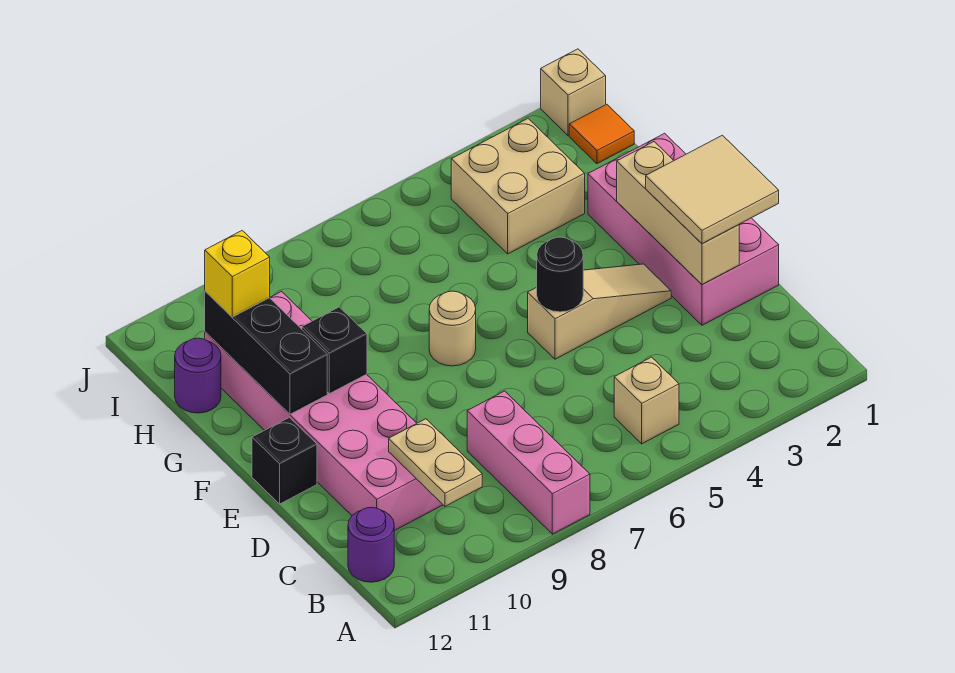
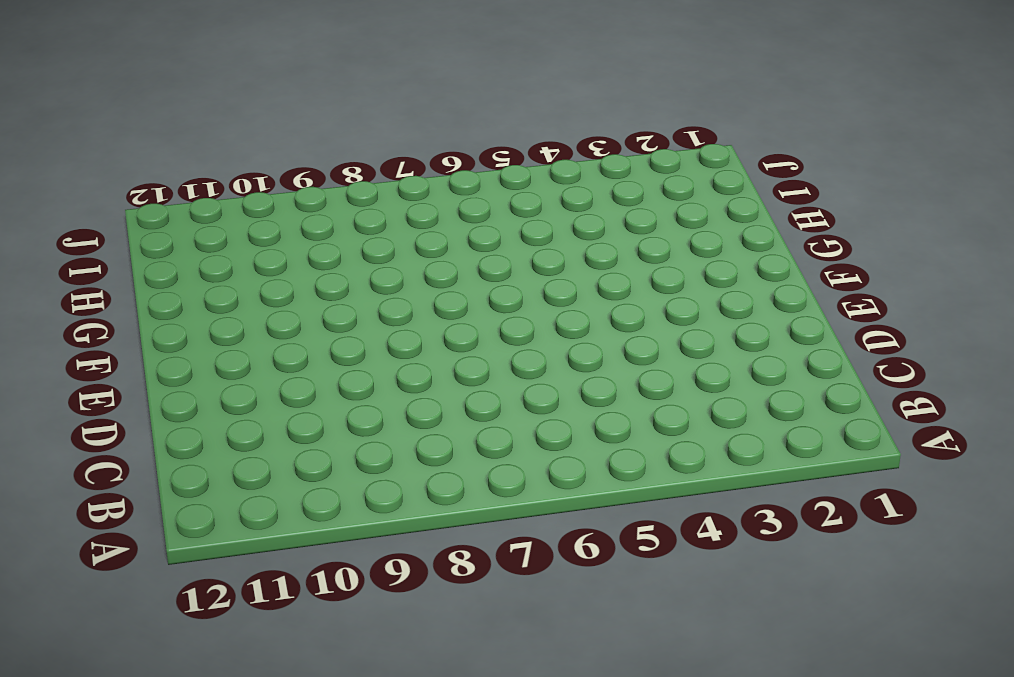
none -> pink brick A8:C8 level 1
none -> tan brick B5 level 1
none -> purple round brick B12 level 1

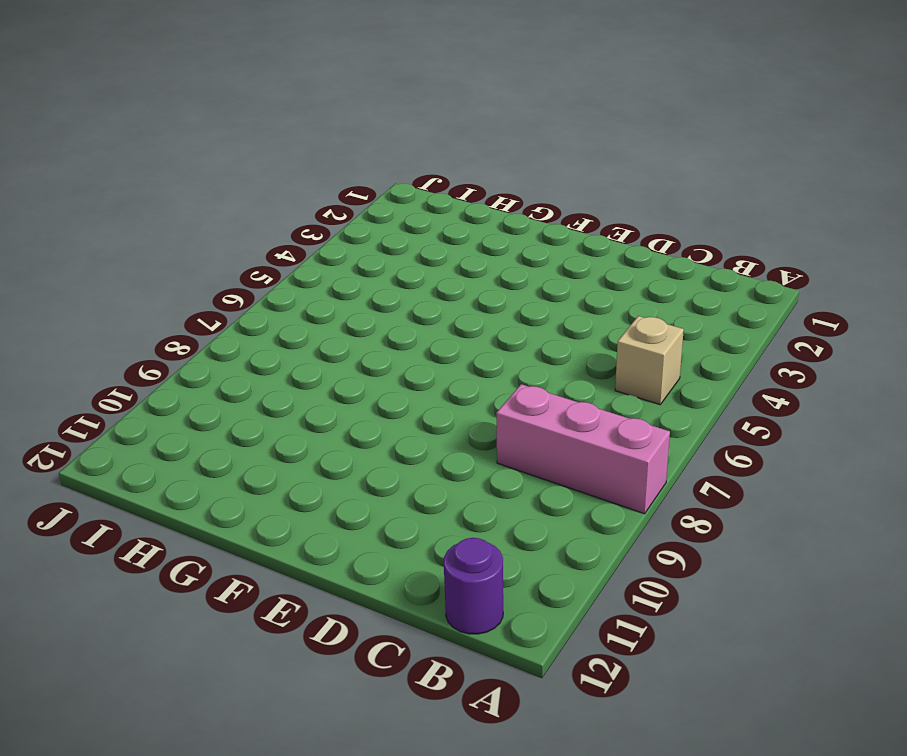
none -> pink brick C10:H11 level 1
none -> pink brick D1:G2 level 1
none -> tan slope E3:E5 level 1 top 5

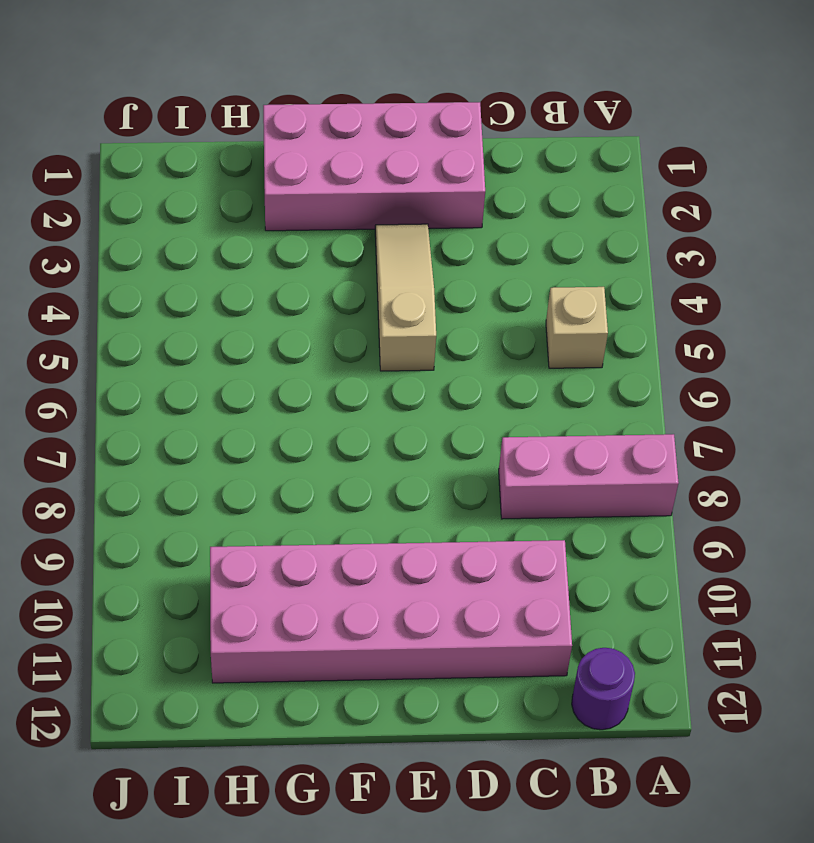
none -> black brick E12 level 1
none -> tan round brick F7 level 1
none -> tan brick H3:I4 level 1

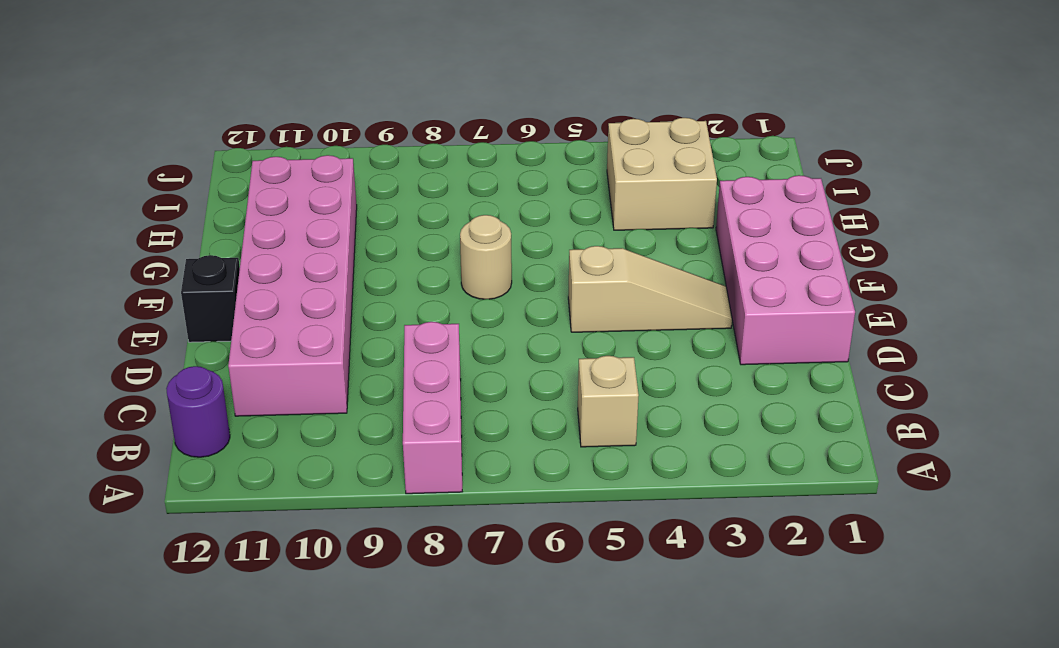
none -> purple round brick H12 level 1
none -> orange tile I1 level 1
none -> tan brick J1 level 1

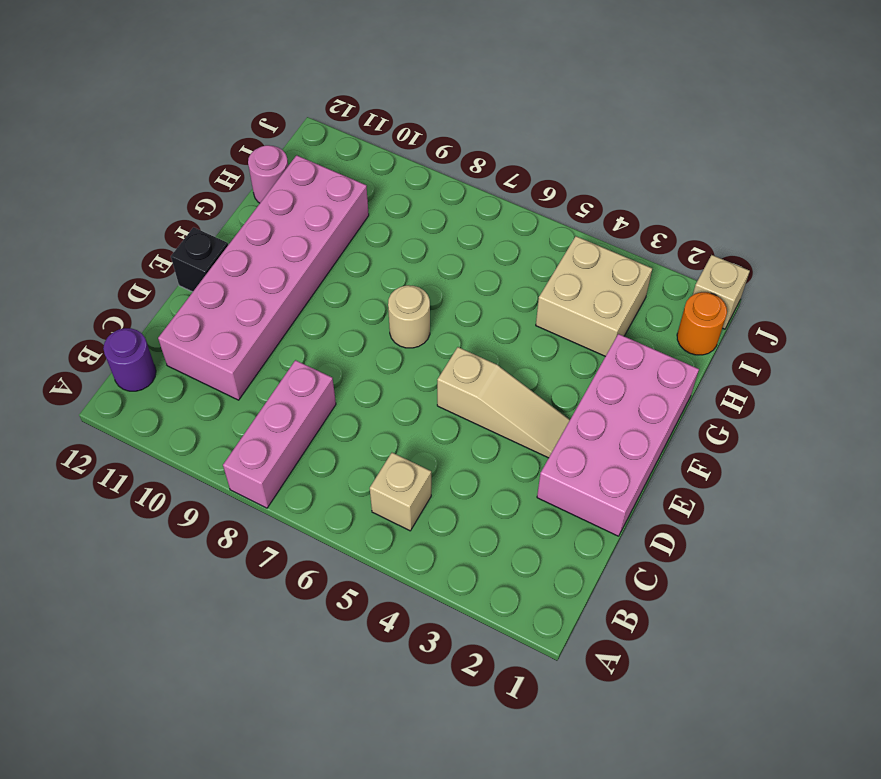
pink round brick H12 level 1 -> purple round brick H12 level 1
orange round brick I1 level 1 -> orange tile I1 level 1
none -> tan plate B10:C10 level 2
none -> tan brick D2:F2 level 2
none -> black round brick E5 level 2

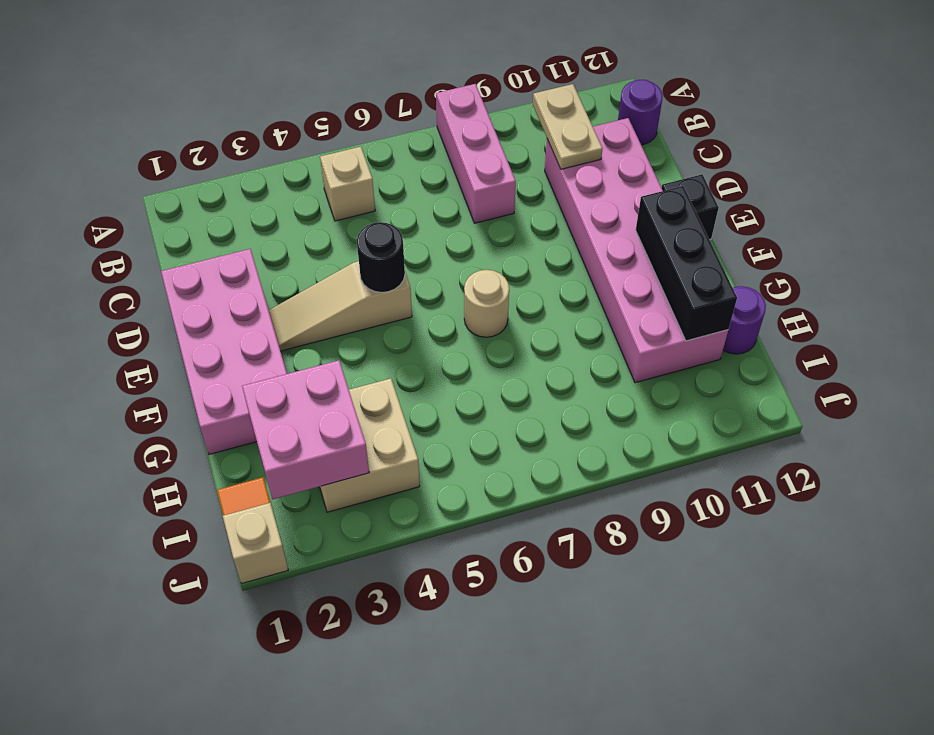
pink brick H2:I3 level 2 -> none
none -> tan brick D2:F2 level 2
none -> black brick F10 level 2
none -> tan tile D1:E2 level 3

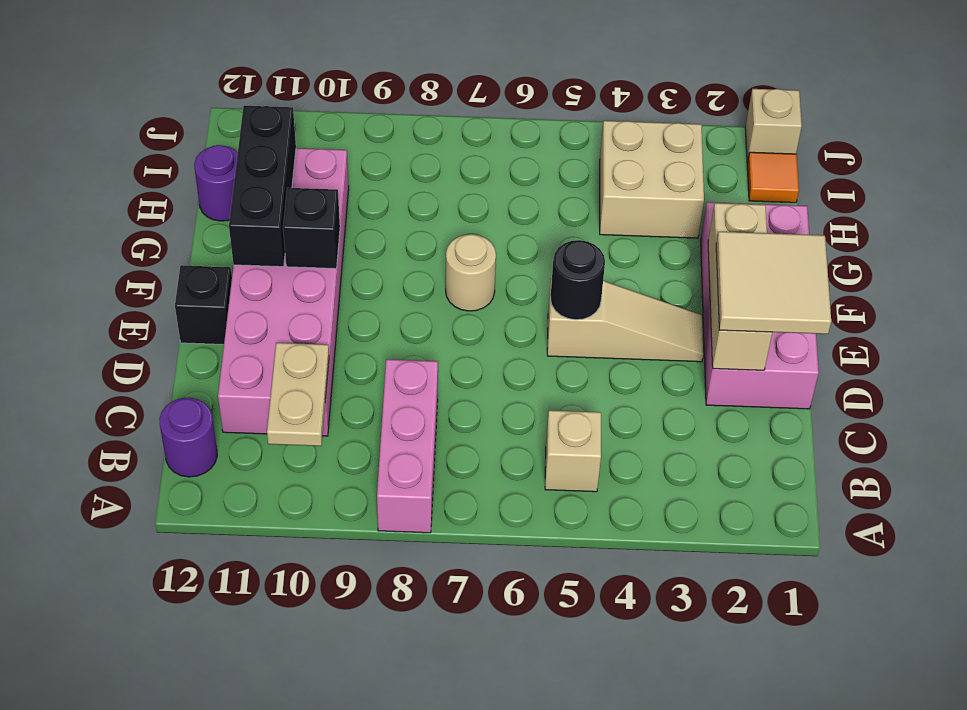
none -> yellow brick H11 level 3

